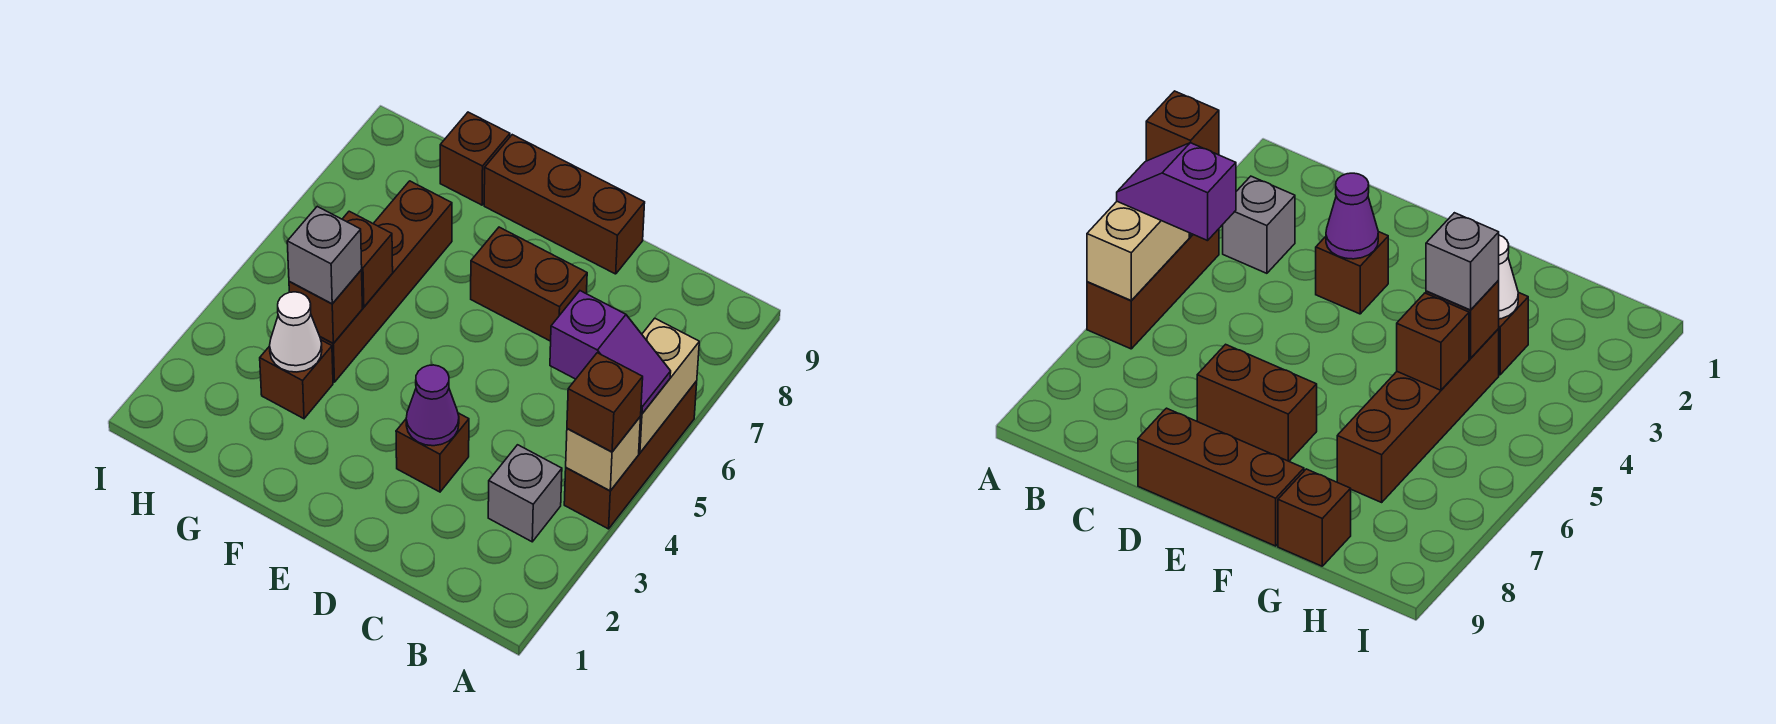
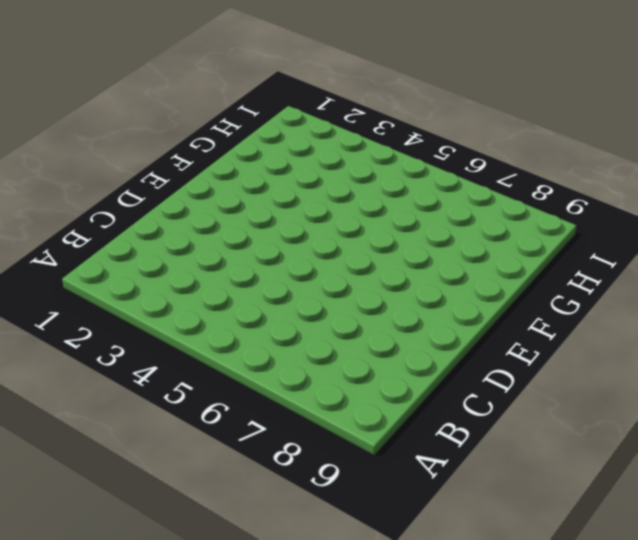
none -> brown brick A4:A6 level 1
none -> grey brick B3 level 1
none -> brown brick D3 level 1

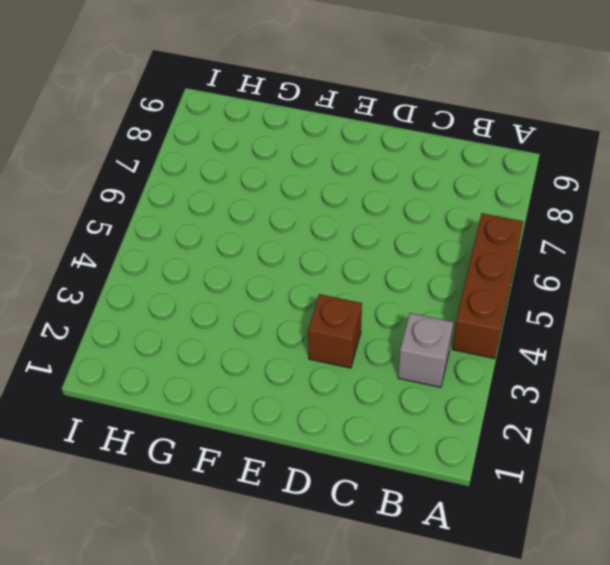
none -> brown brick D7:E7 level 1
none -> brown brick D9:F9 level 1
none -> brown brick G3 level 1

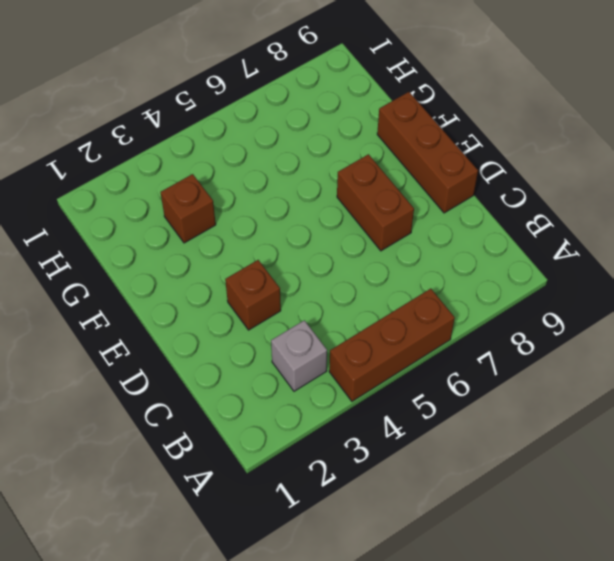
none -> brown brick G4:G7 level 1
none -> brown brick G9 level 1
none -> tan brick A4 level 2

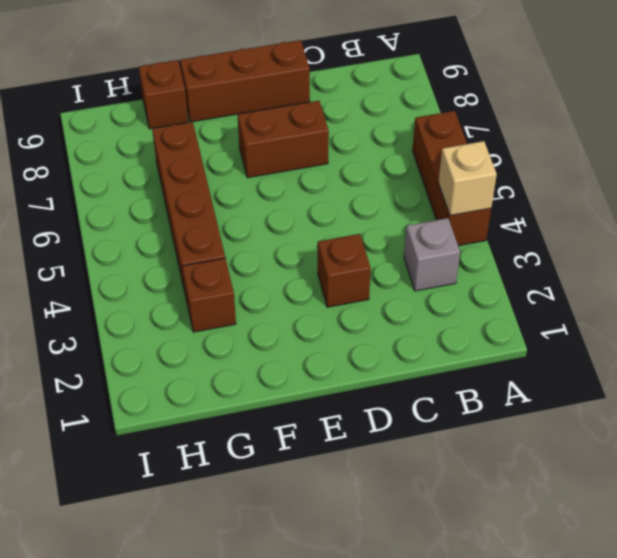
none -> tan brick A5:A6 level 2
none -> purple cone D3 level 2
none -> white cone G3 level 2

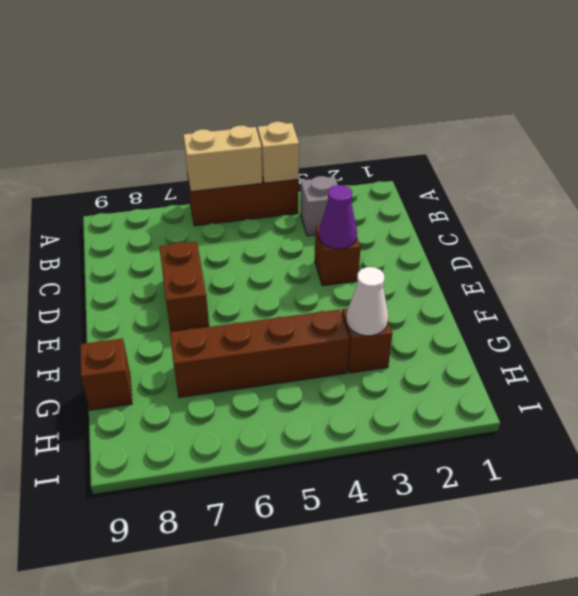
none -> brown brick D9:F9 level 1
none -> brown brick G4 level 2
none -> brown brick G5 level 2

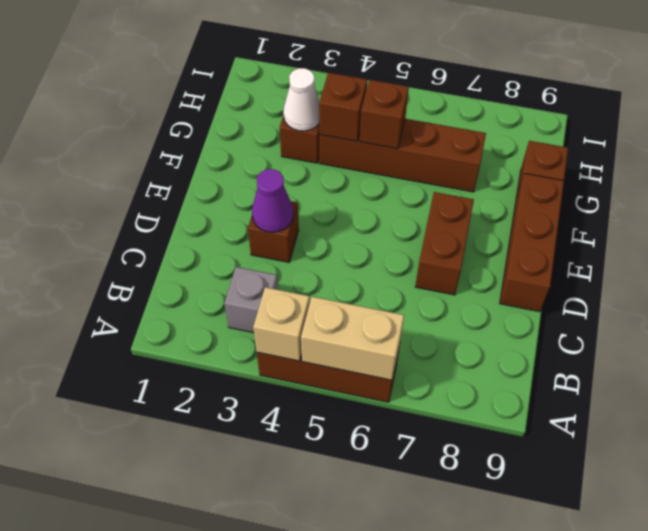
none -> brown brick A4 level 3
none -> purple slope A5:B5 level 3 top B
none -> grey brick G4 level 3

